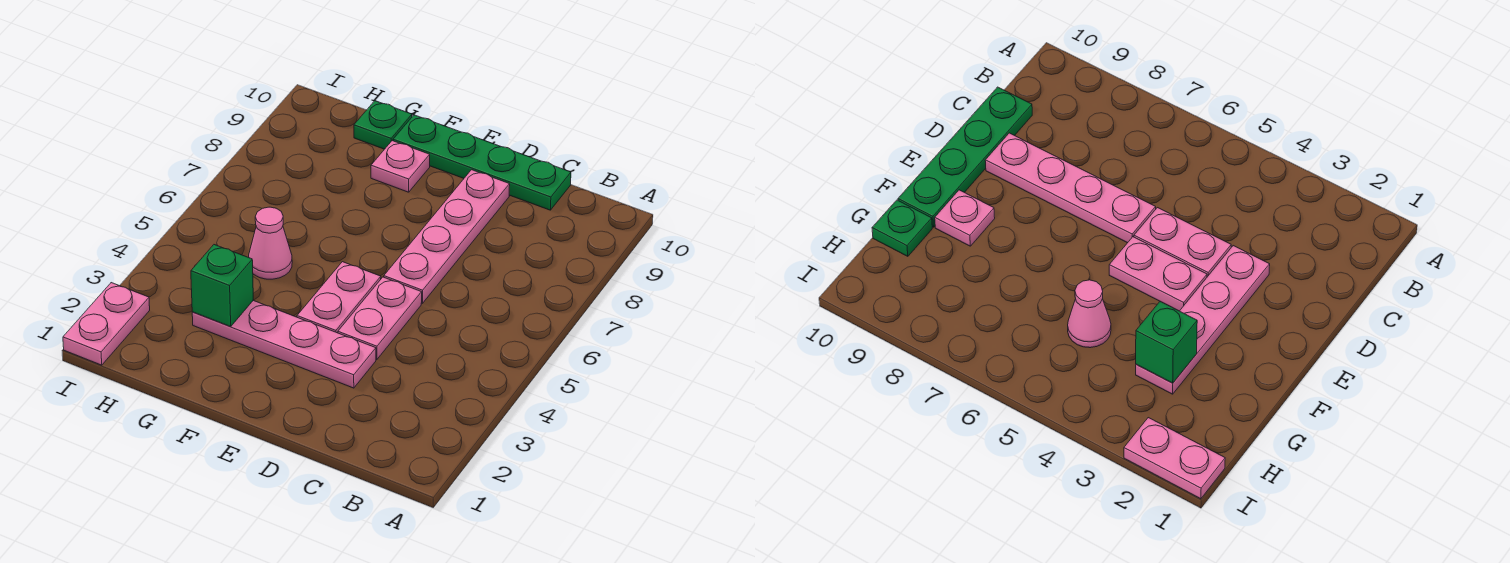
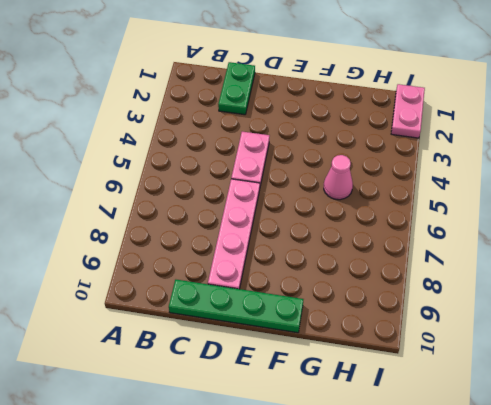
green plate C1:C2 level 1 -> none
none -> pink plate D3:G3 level 1
none -> pink plate E4:E5 level 1

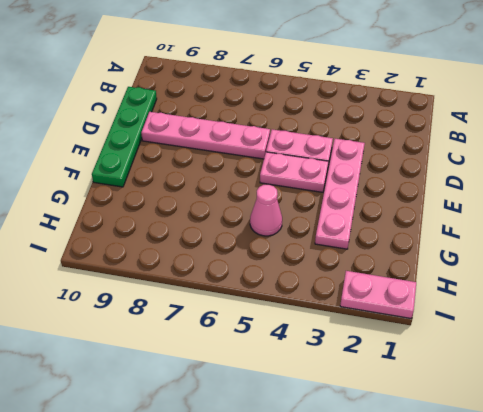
none -> pink plate F9 level 1
none -> green plate G10 level 1

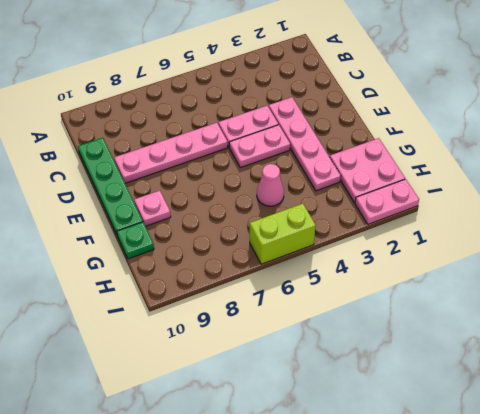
pink plate G1:H2 level 1 -> none
lime brick I5:I6 level 1 -> none
none -> green brick G3 level 2

